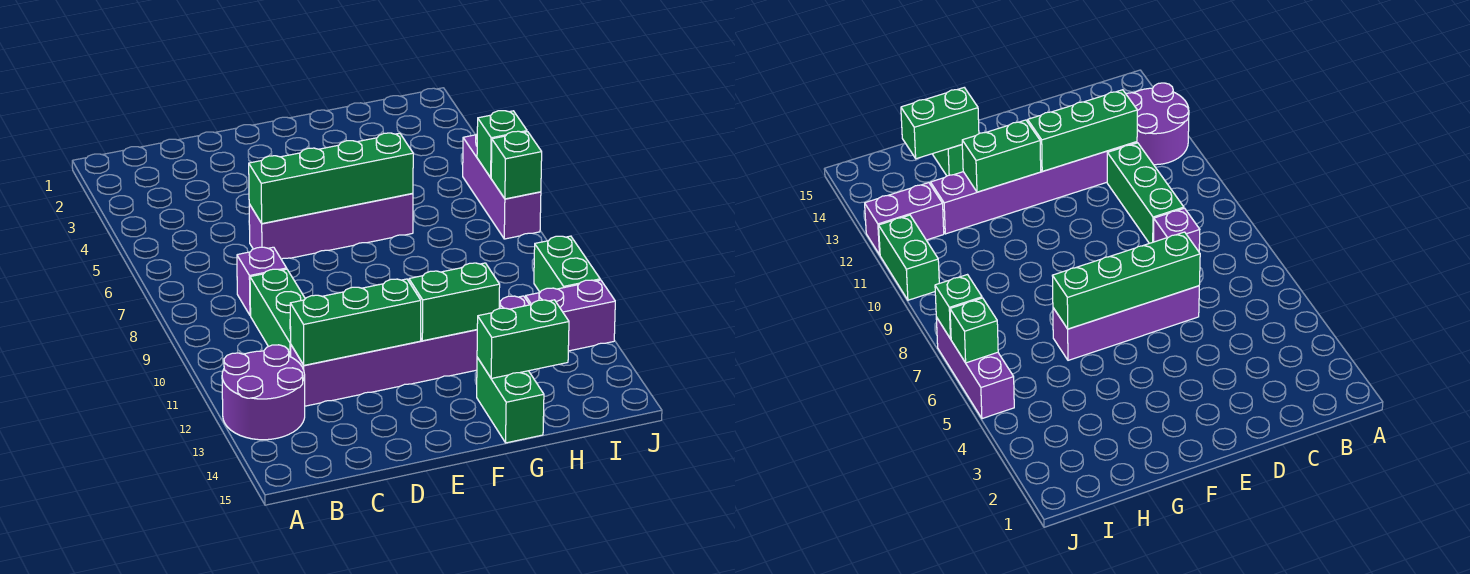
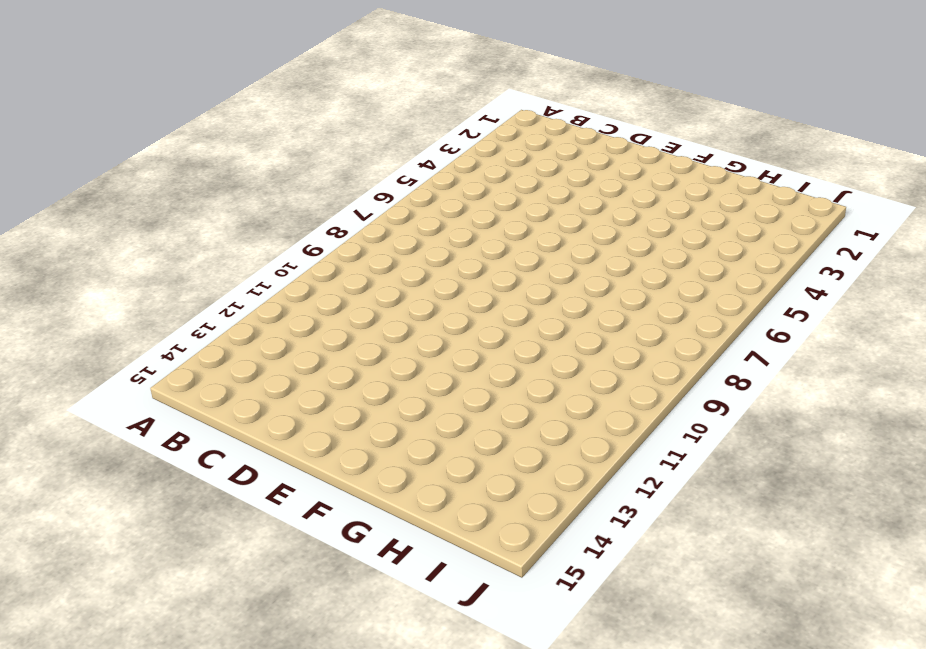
none -> purple round brick A12:B13 level 1
none -> purple brick C8 level 1
none -> green brick C9:C11 level 1

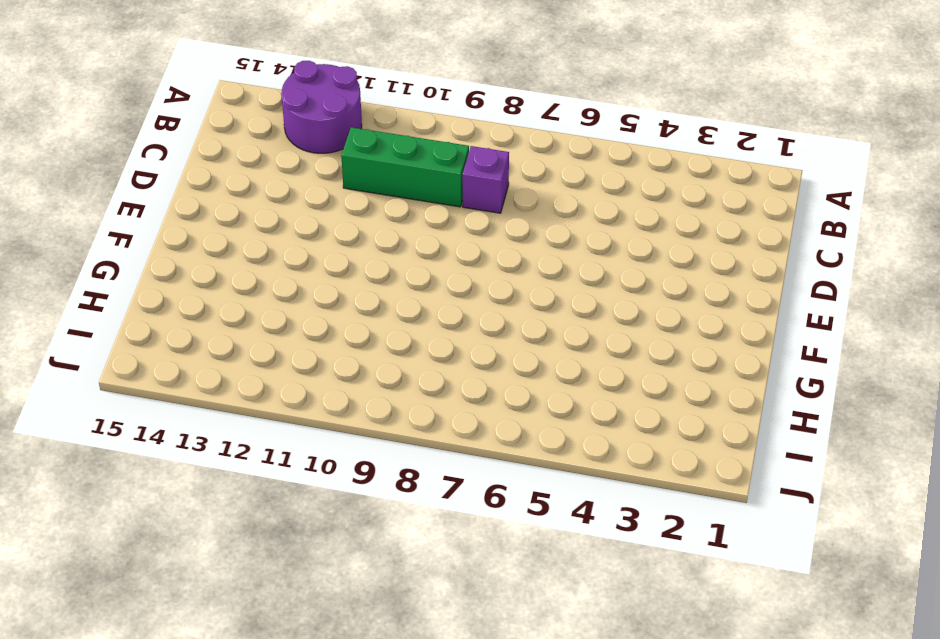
none -> purple brick C12:H12 level 1
none -> purple brick D6:G6 level 1
none -> green brick G14:G15 level 1

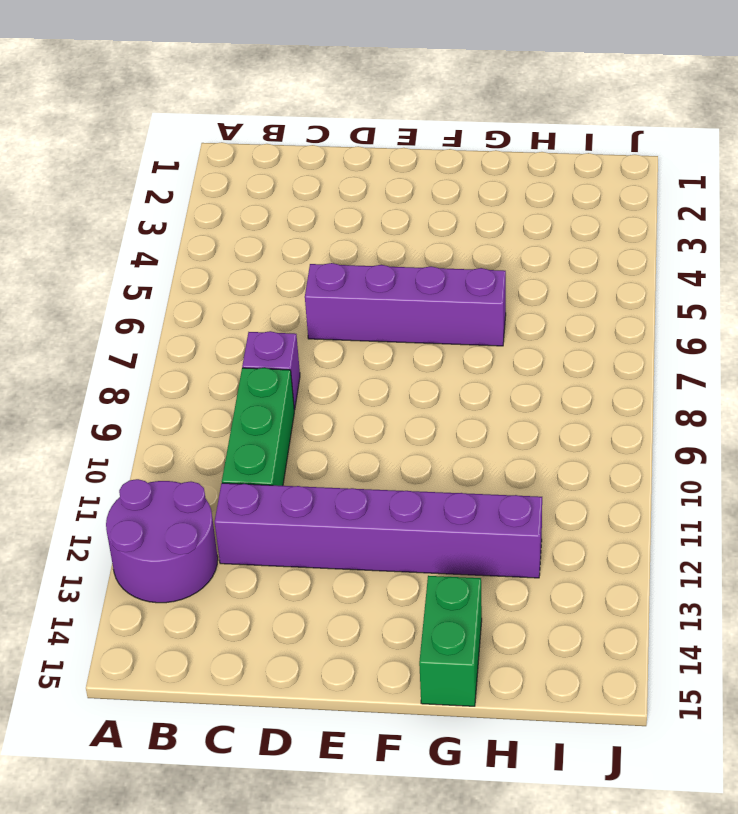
none -> purple brick I12:J12 level 1
none -> purple brick J5:J7 level 1
none -> green brick J10:J11 level 1

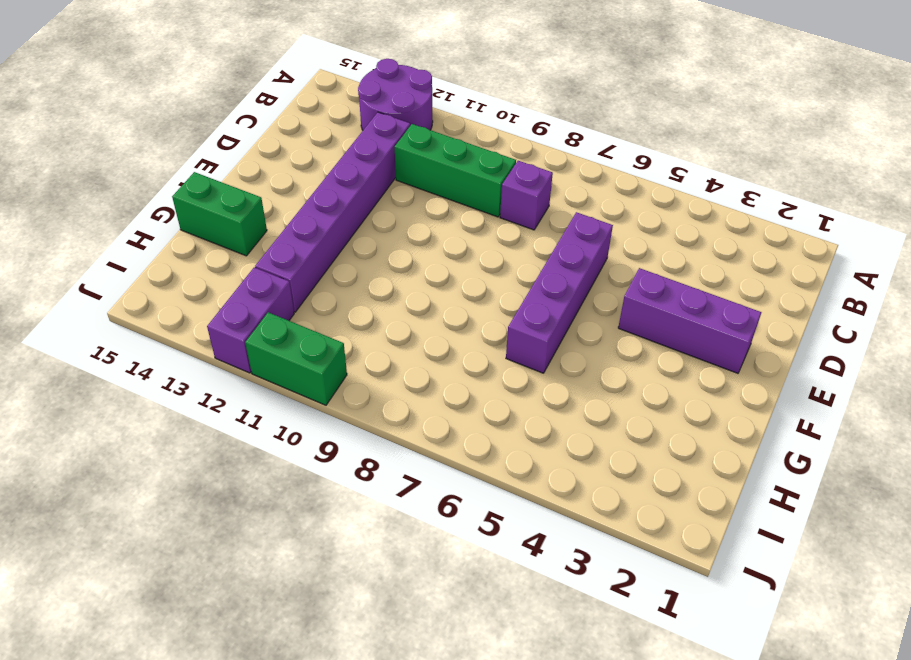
purple brick E2:E4 level 1 -> purple brick J5:J7 level 1
none -> green brick C12:E12 level 2
none -> green brick D6:G6 level 2
none -> green brick F12:G12 level 2

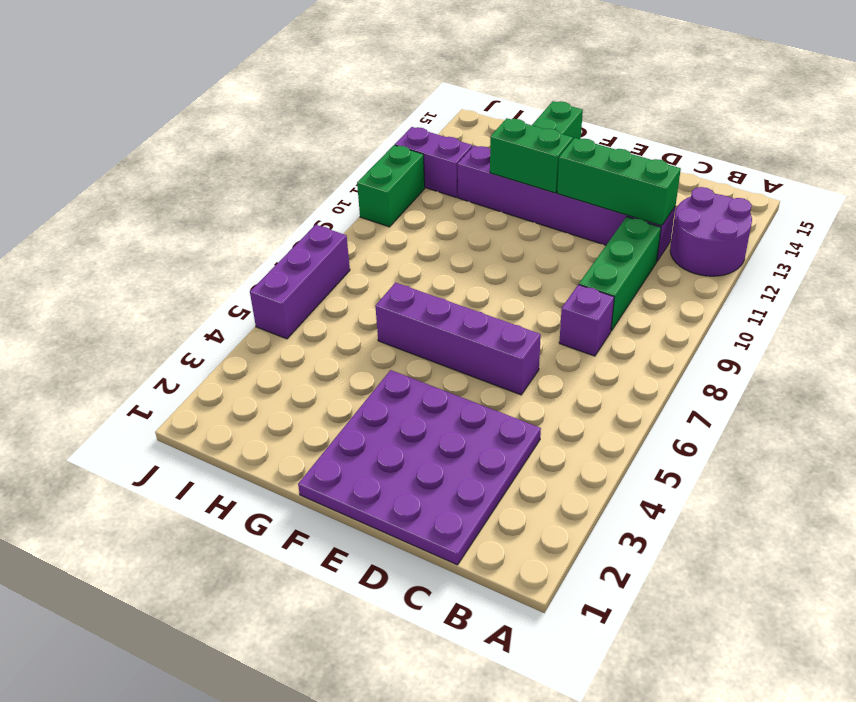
purple plate C1:F4 level 1 -> none
none -> green brick D6:G6 level 2
none -> green brick G14:H14 level 2
none -> green brick J6 level 2

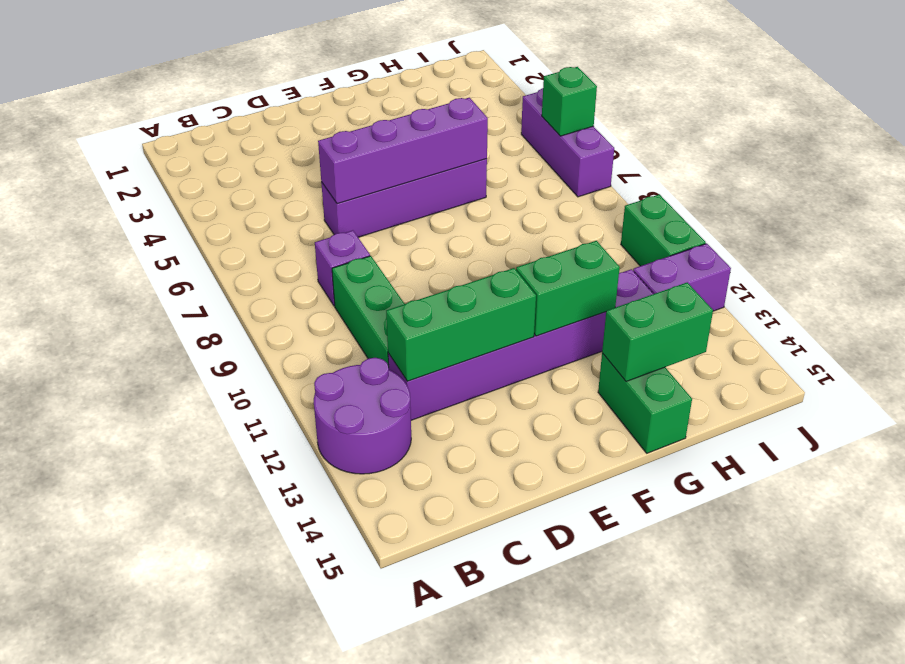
purple brick D6:G6 level 2 -> green brick D6:G6 level 2
none -> green brick J7 level 2

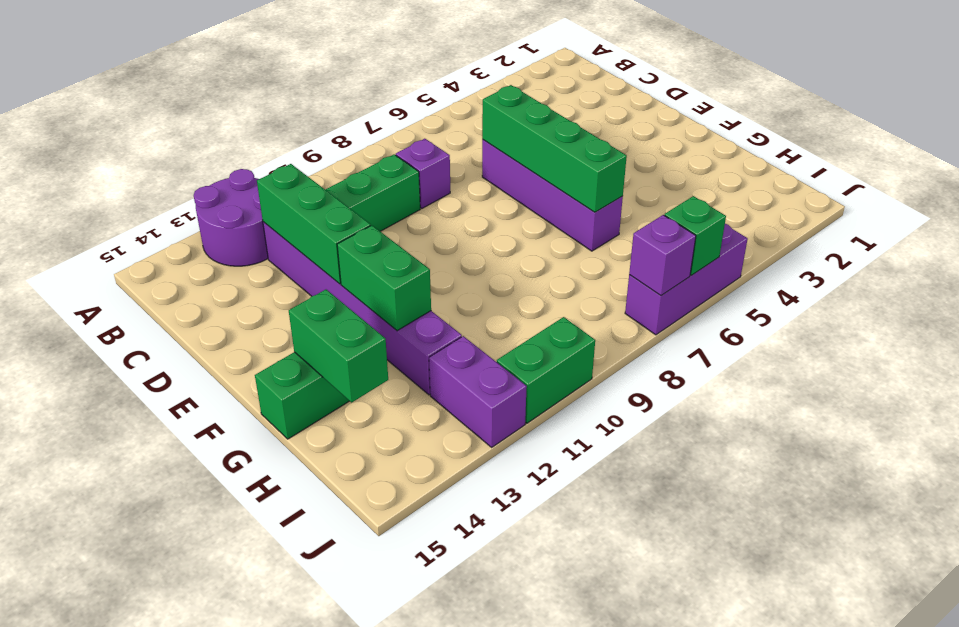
purple brick J7 level 2 -> green brick J7 level 2

